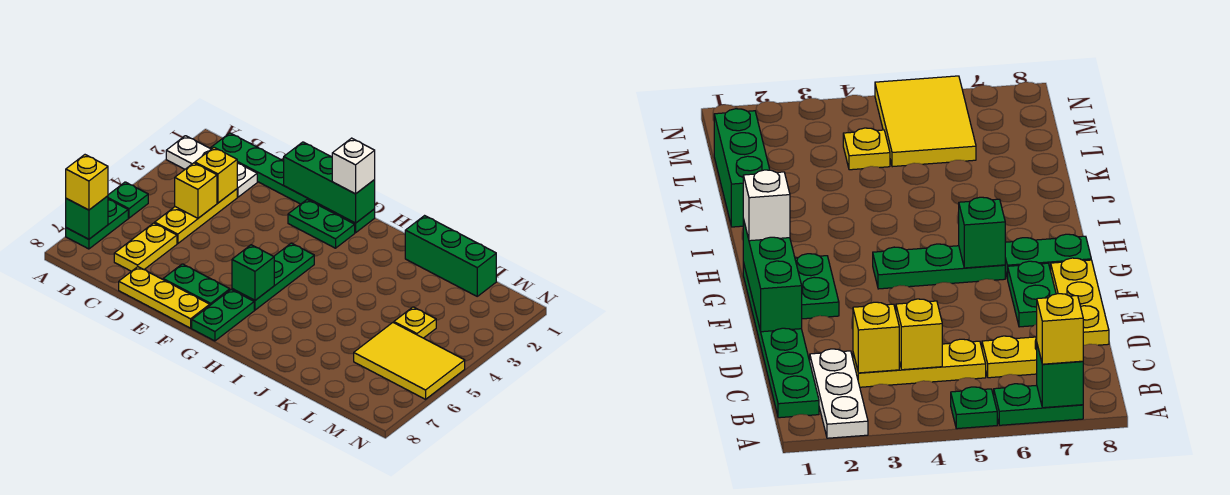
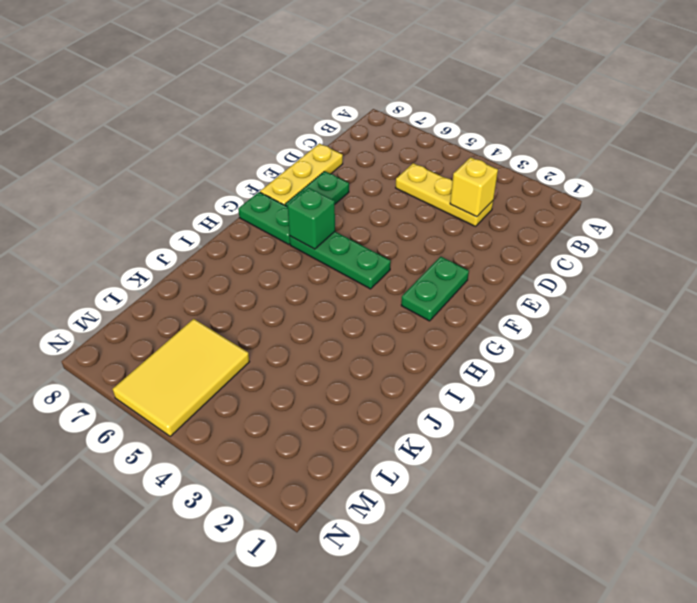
none -> white plate A2:C2 level 1
none -> green plate A5 level 1
none -> green plate A6:A7 level 1

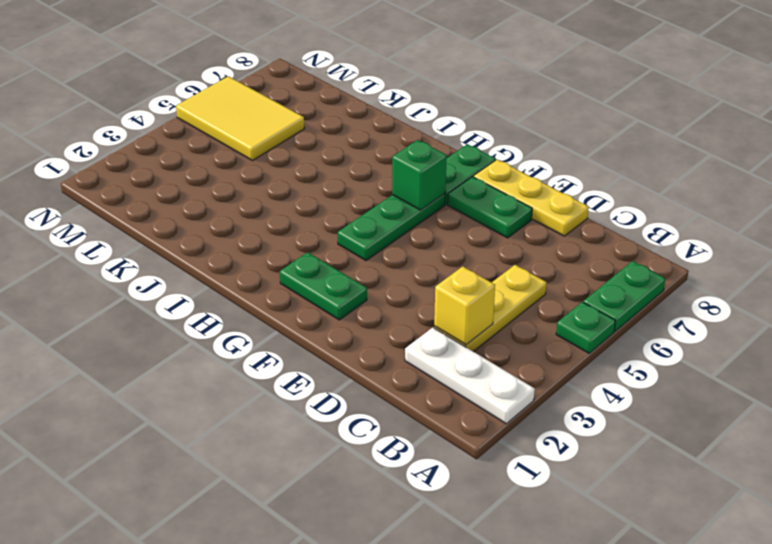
none -> green plate B1:G1 level 1
none -> yellow plate C6:C7 level 1
none -> green brick J1:L1 level 1

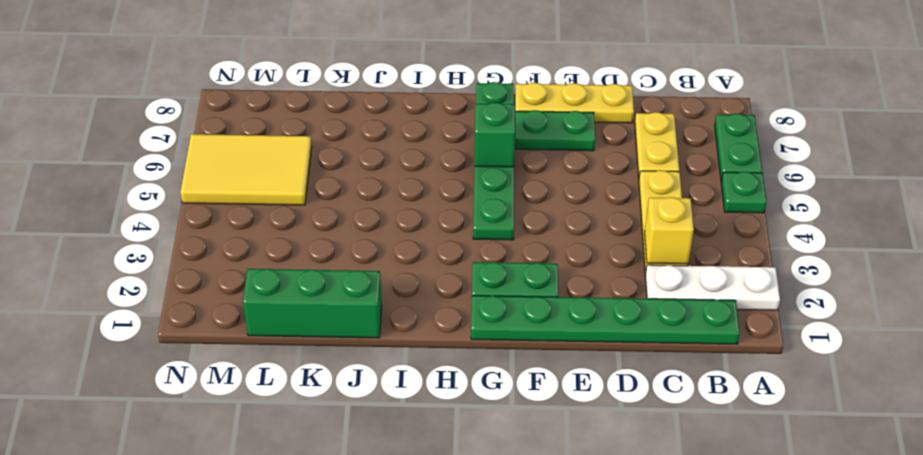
none -> yellow plate L4 level 1
none -> green brick A7 level 2
none -> yellow brick C4 level 2

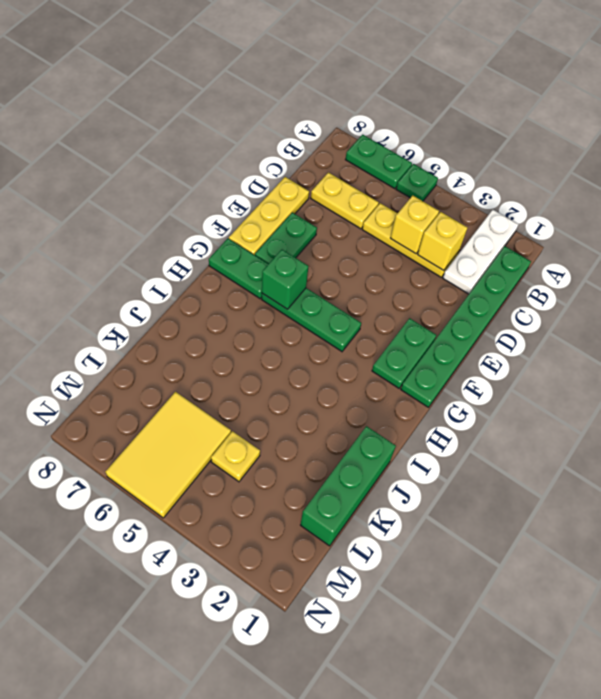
none -> green brick A7 level 2
none -> green brick E1:G1 level 2
none -> yellow brick A7 level 3

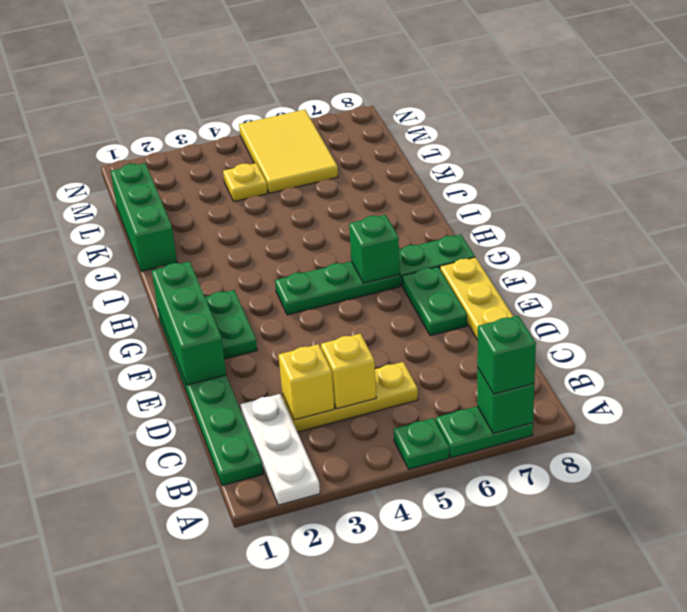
green brick A7 level 3 -> yellow brick A7 level 3
none -> yellow plate C6:C7 level 1
none -> white brick G1 level 3

